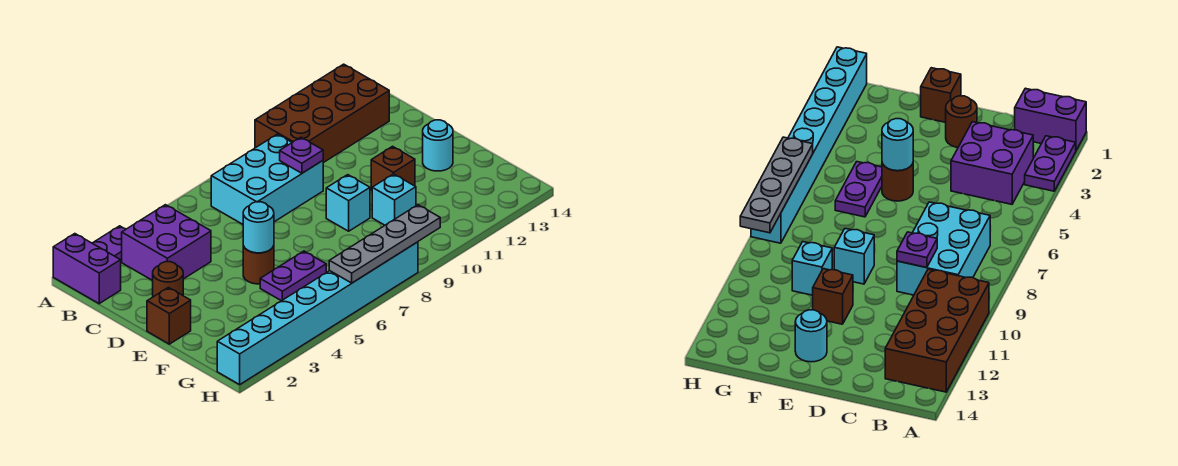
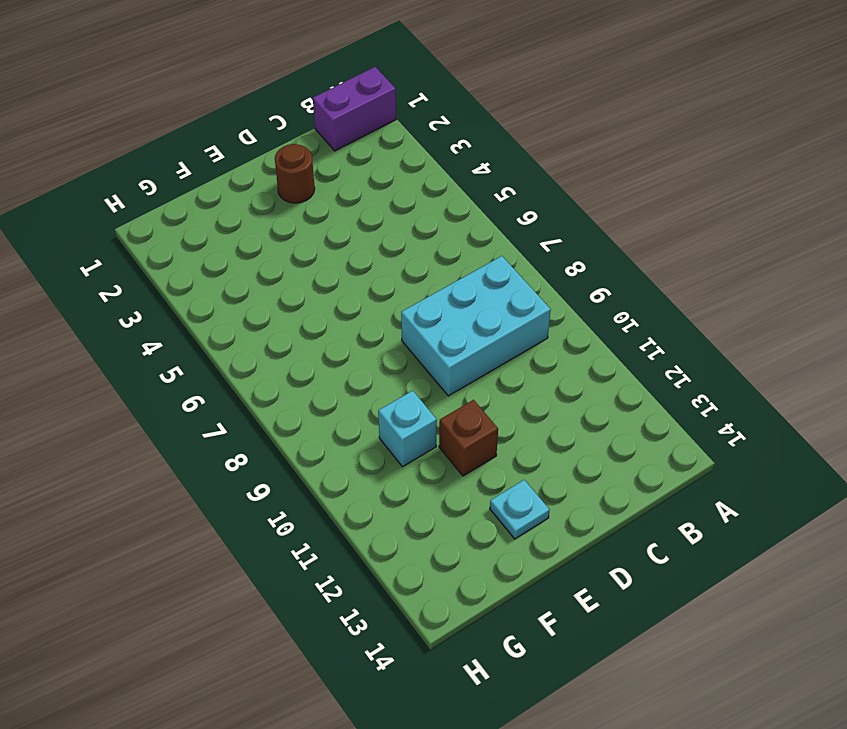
cyan brick B8:D9 level 1 -> cyan brick B7:C9 level 1
cyan plate E13 level 1 -> cyan round brick E13 level 1
none -> purple plate A2:A3 level 1
none -> brown brick A10:B13 level 1
none -> purple brick B3:C4 level 1

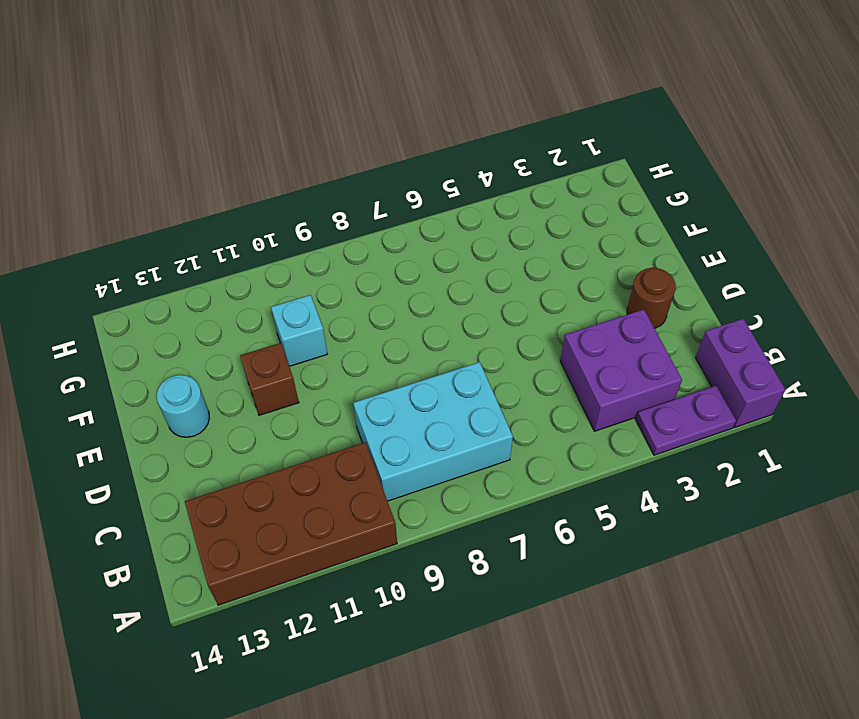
none -> brown brick E1 level 1
none -> brown round brick E5 level 1
none -> cyan brick E9 level 1

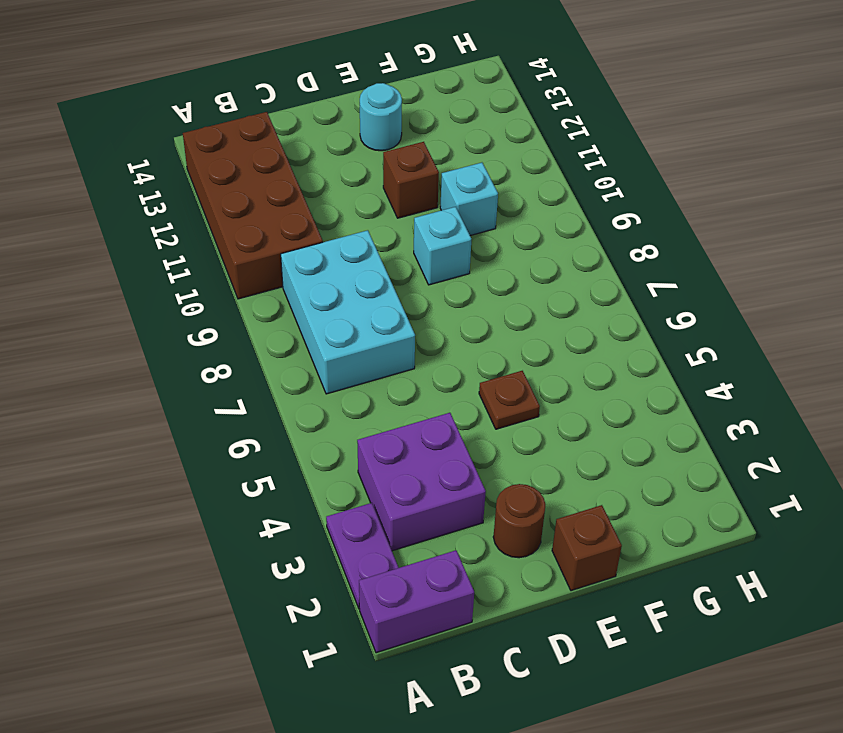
brown plate E5 level 1 -> brown round brick E5 level 1
none -> purple plate F5:F6 level 1
none -> cyan brick H1:H8 level 1
none -> purple plate C9 level 2

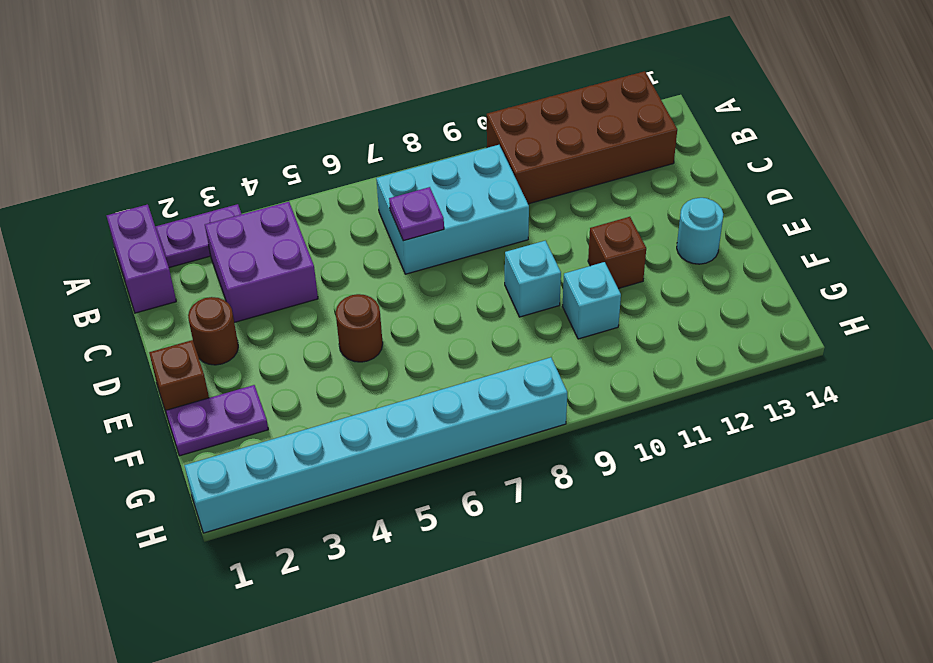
purple plate C7 level 2 -> purple plate C9 level 2
purple plate F1:F2 level 1 -> purple plate F5:F6 level 1
none -> cyan round brick E5 level 2
none -> grey plate H6:H9 level 2

